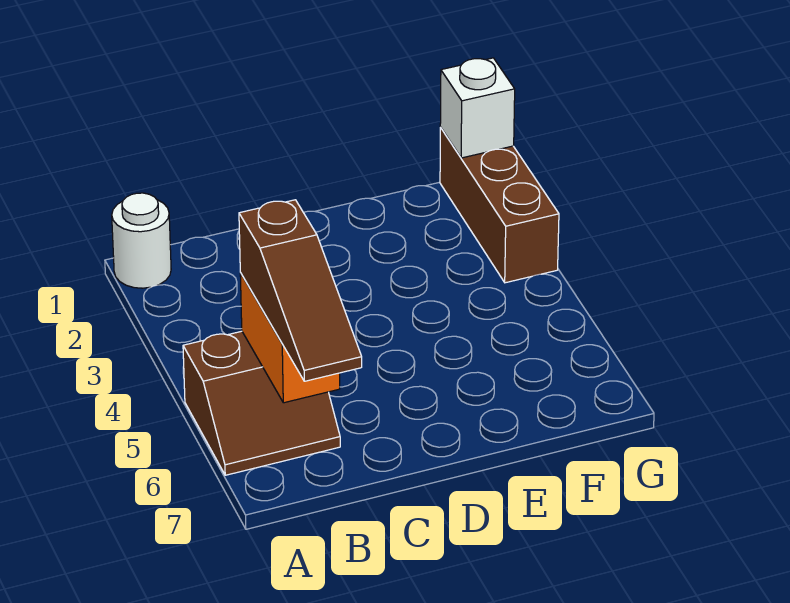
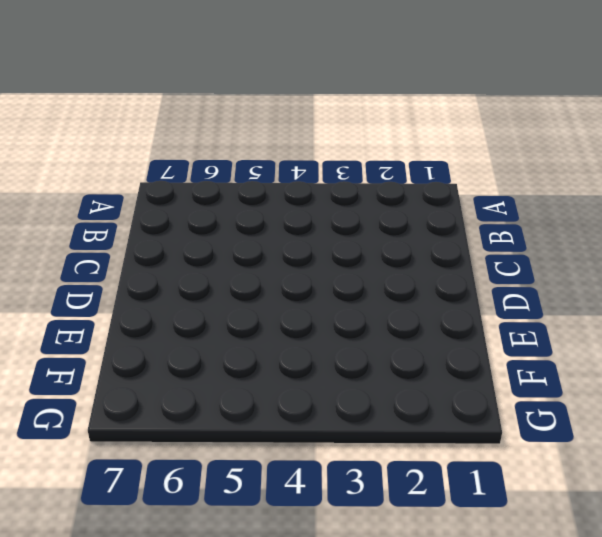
none -> white round brick A1 level 1
none -> brown slope A5:B6 level 1 top 5

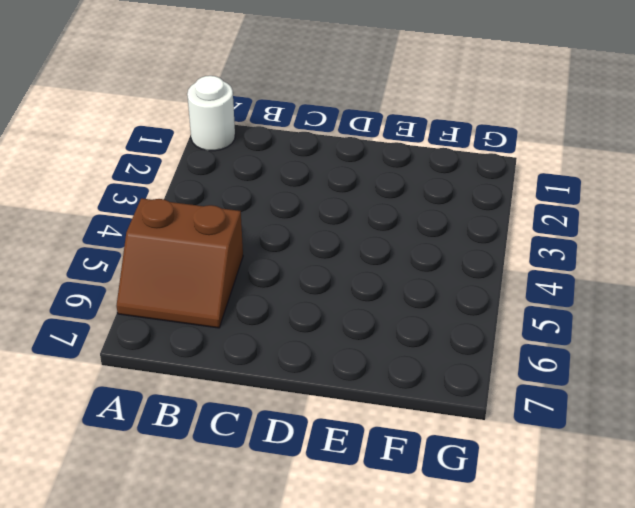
none -> brown brick G1:G3 level 1
none -> orange brick B5:B6 level 2

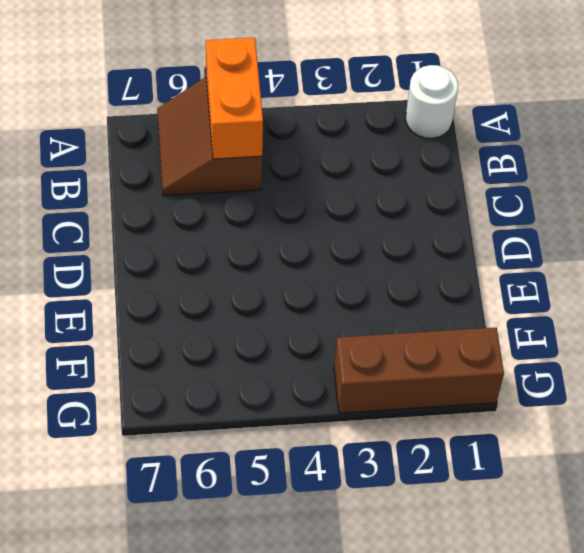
orange brick A5:B5 level 2 -> orange brick B5:B6 level 2
none -> white brick G1 level 2
none -> brown slope B5:B7 level 3 top 5

